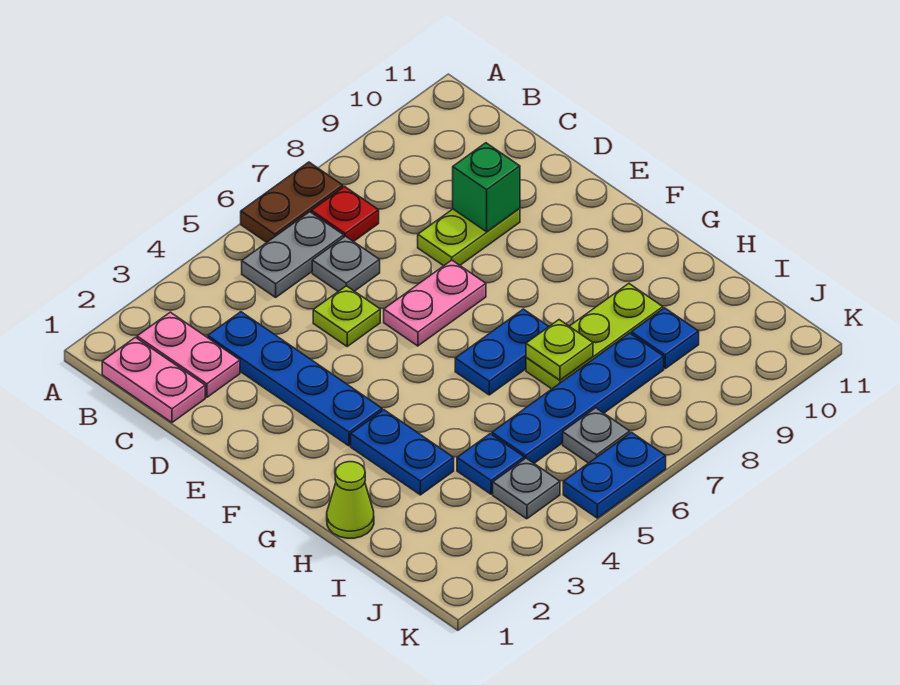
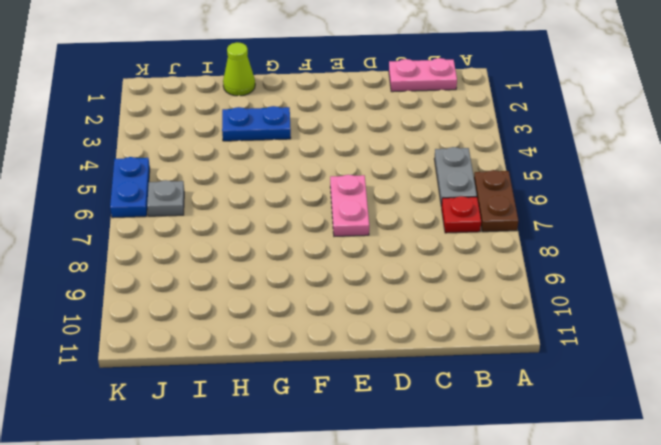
none -> pink plate B2:C2 level 1
none -> blue plate C3:F3 level 1
none -> grey plate C6 level 1

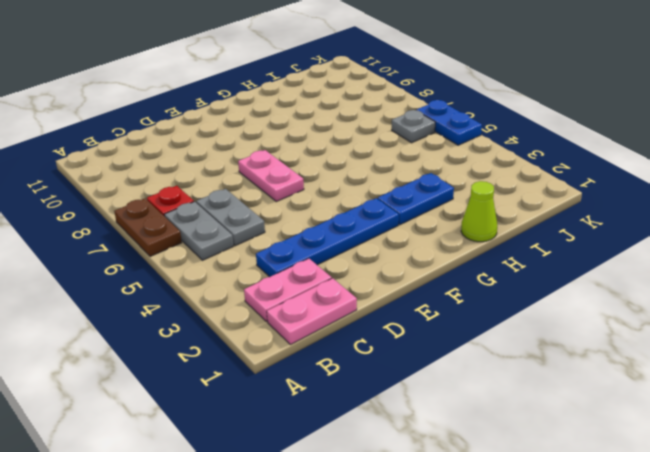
grey plate C5:C6 level 1 -> grey plate C6 level 1
none -> lime plate D5 level 1
none -> lime plate D8:D9 level 1
none -> blue plate G6:G7 level 1

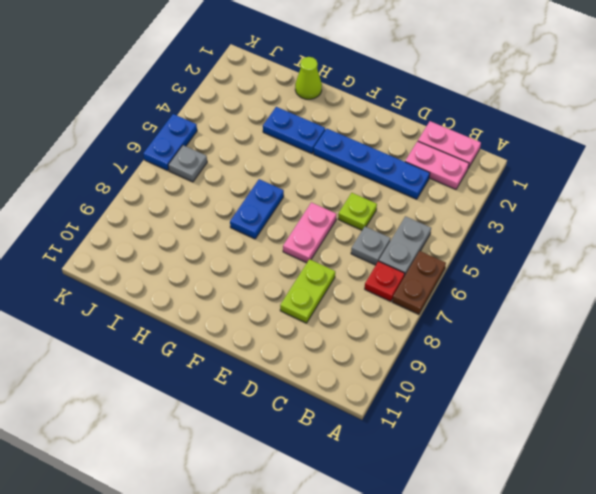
none -> lime plate H7:H9 level 1
none -> blue plate I4 level 1
none -> blue plate I5:I8 level 1

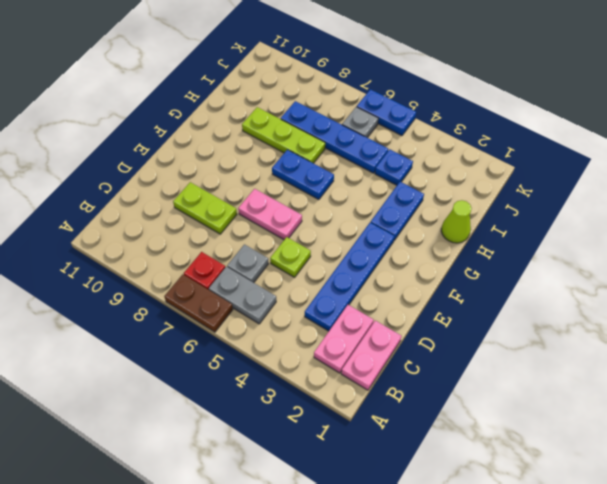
none -> blue plate I9 level 1
none -> grey plate J4 level 1
none -> green brick D9 level 2

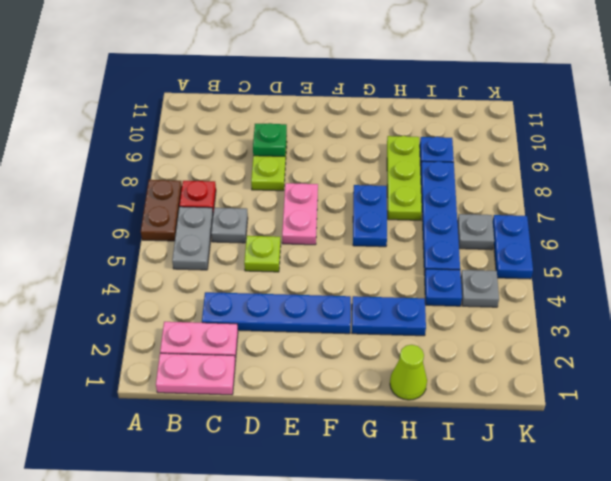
green plate D9 level 2 -> green brick D9 level 2
none -> lime plate H7 level 2

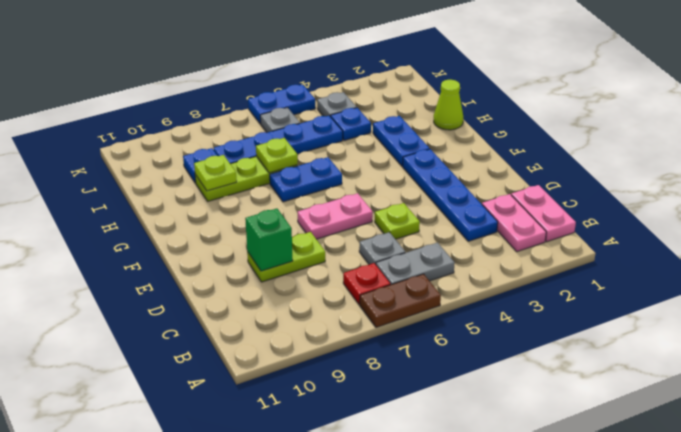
lime plate H9 level 2 -> none

